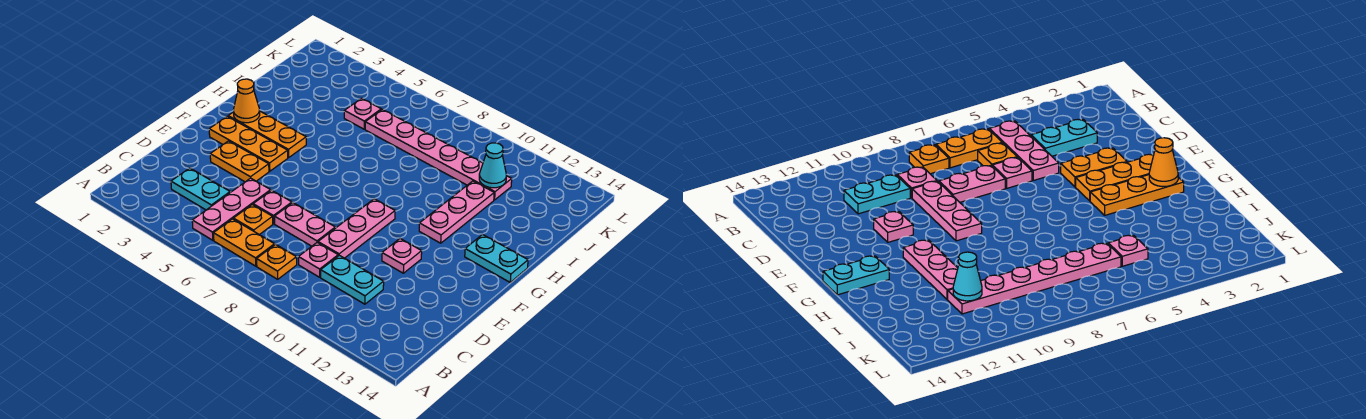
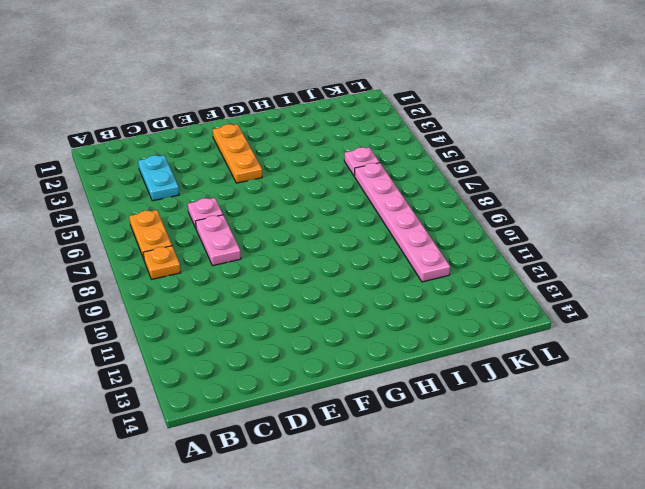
none -> pink plate B5:D5 level 1
none -> orange plate C6 level 1
none -> pink plate C9 level 1

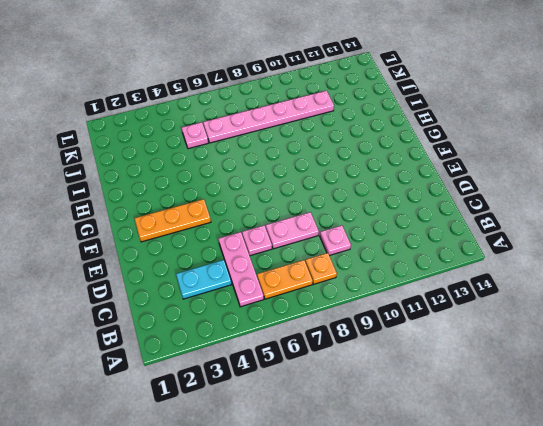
none -> orange plate C6 level 1
none -> cyan plate C10:C11 level 1
none -> pink plate D9:F9 level 1

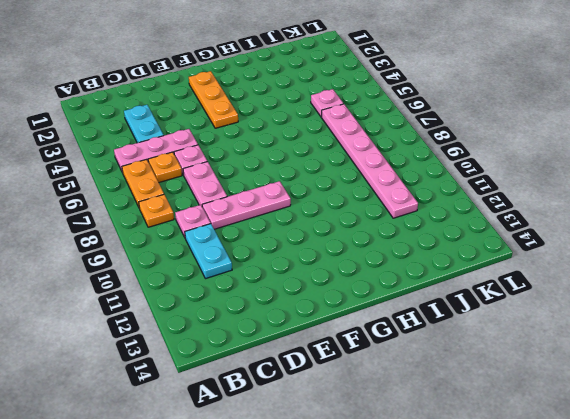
none -> orange plate E3:E4 level 1
none -> pink plate E11 level 1
none -> orange plate G2:G4 level 1

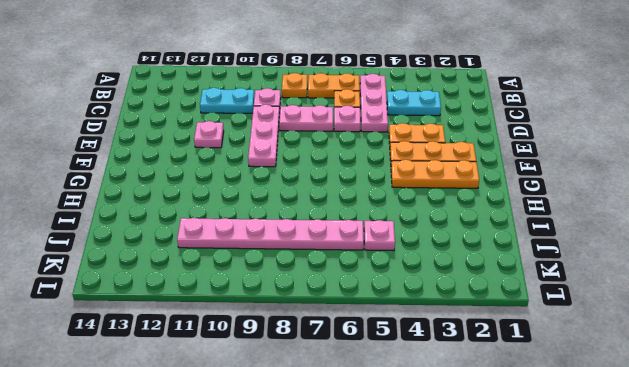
none -> pink plate G11:I11 level 1
none -> cyan plate G13:G14 level 1
none -> orange cone G2 level 2

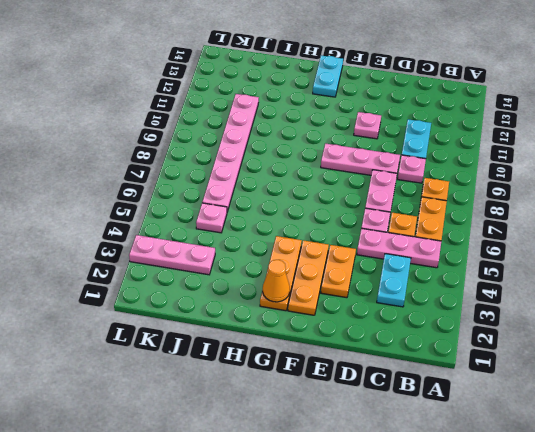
pink plate J3:L3 level 1 -> pink plate G11:I11 level 1
none -> cyan cone J11 level 2

